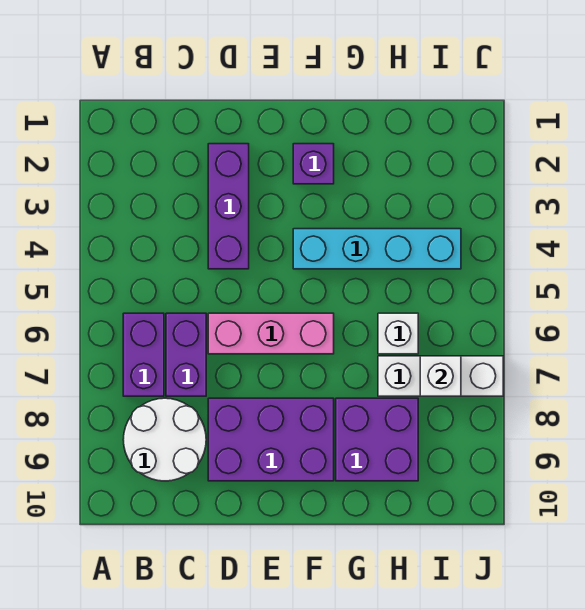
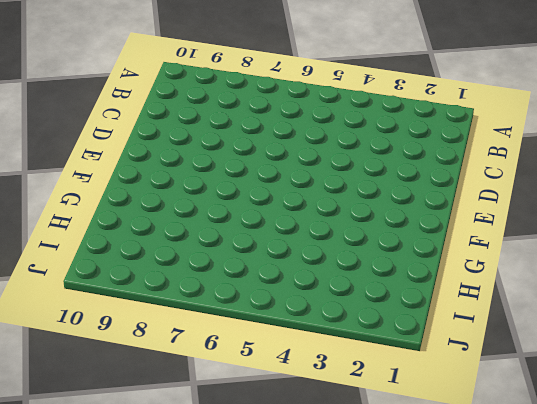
none -> purple brick B6:B7 level 1
none -> white round brick B8:C9 level 1
none -> purple brick C6:C7 level 1

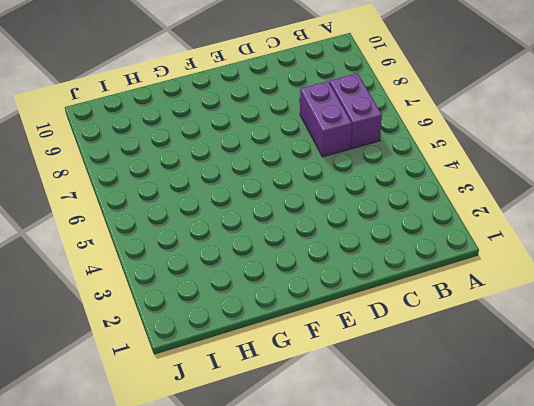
none -> white round brick B8:C9 level 1
none -> purple brick D2:D4 level 1
none -> pink brick D6:F6 level 1

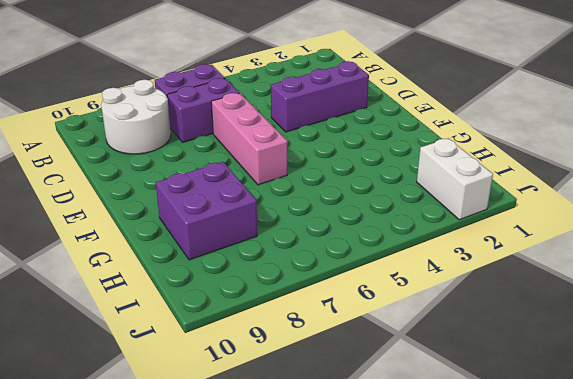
white brick I2:J2 level 1 -> none
none -> purple brick D8:F9 level 1
none -> purple brick F2 level 1
none -> cyan brick F4:I4 level 1

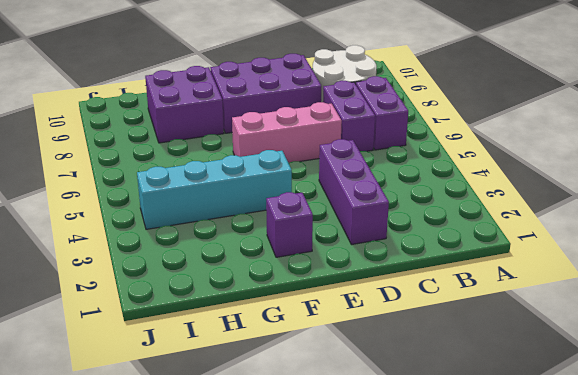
none -> white brick H6 level 1
none -> white brick H7:J7 level 1
none -> white brick I7 level 2

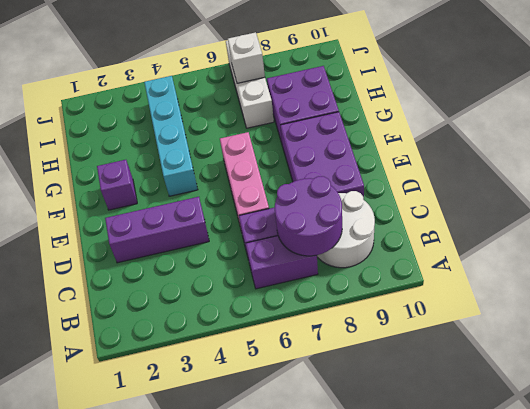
purple round brick B7:C8 level 2 -> none
none -> white brick H6 level 1

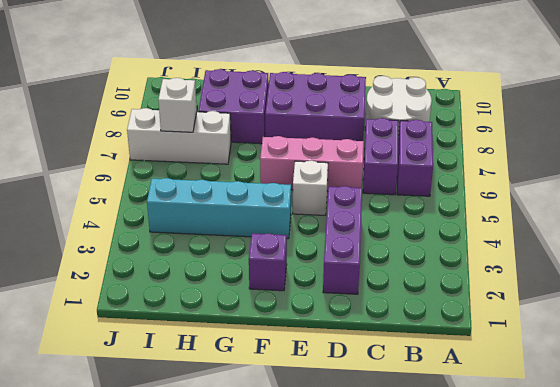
white brick E5 level 1 -> white brick H6 level 1

